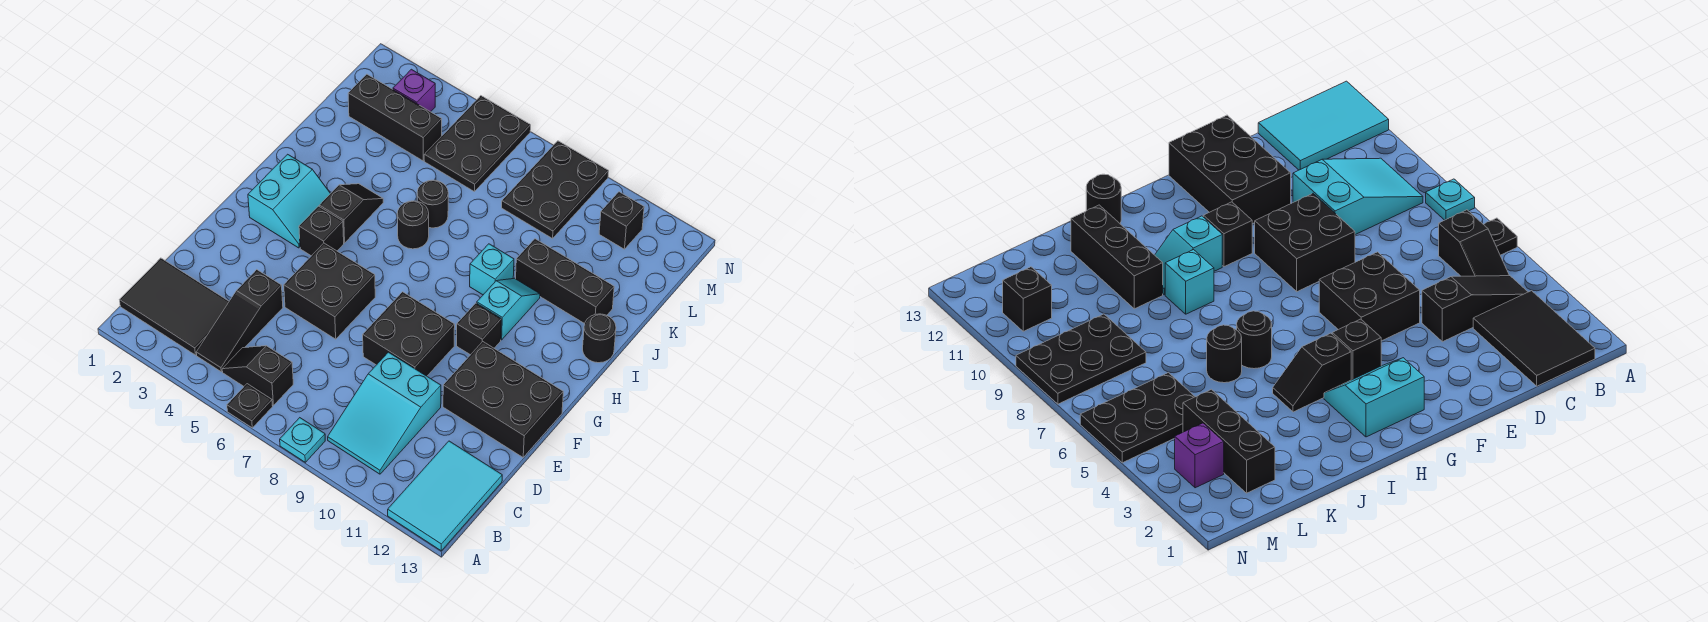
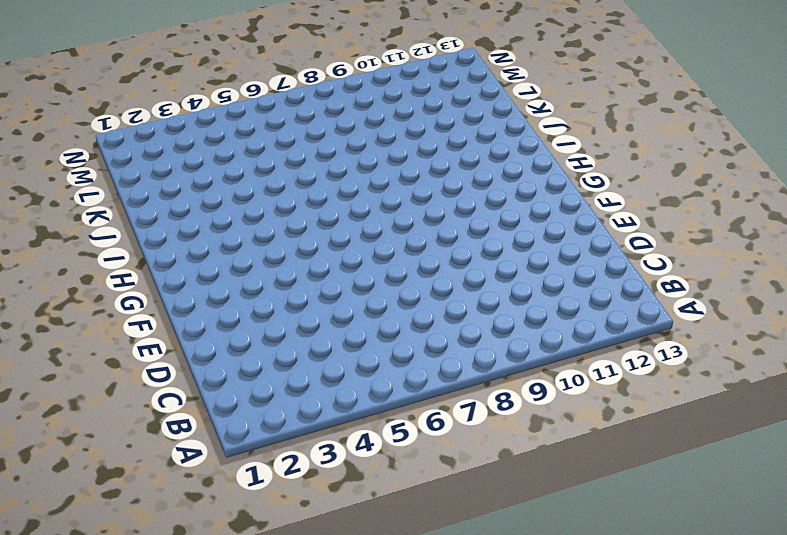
none -> black plate A6 level 1
none -> cyan plate A8 level 1
none -> cyan tile A12:C13 level 1

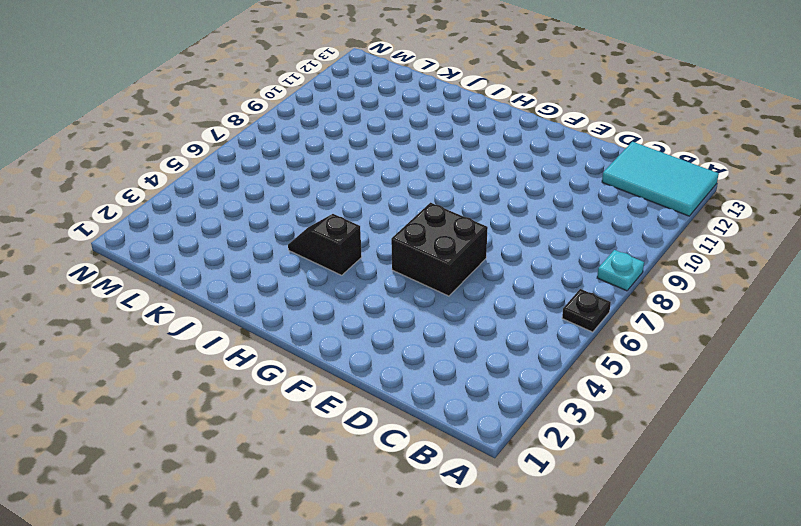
none -> black tile B1:C3 level 1
none -> black slope B4:D4 level 1 top D
none -> black slope B5:B6 level 1 top 6

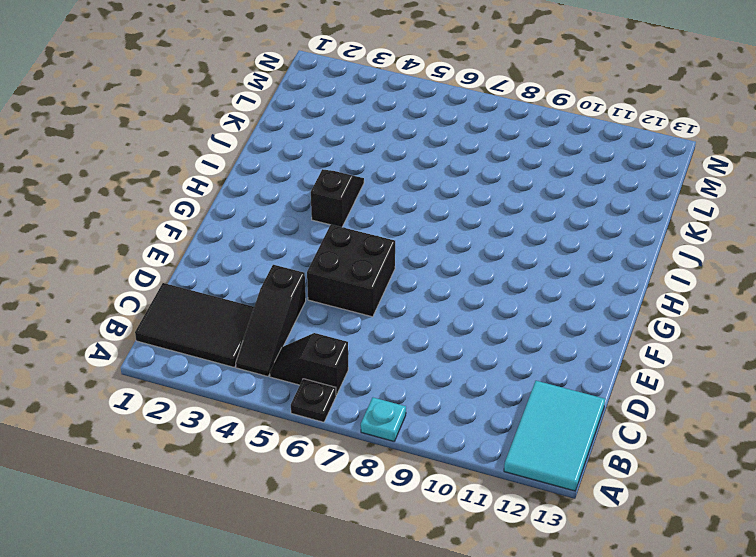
none -> cyan slope B9:D10 level 1 top D
none -> black brick E8:F9 level 1
none -> black brick E11:F13 level 1

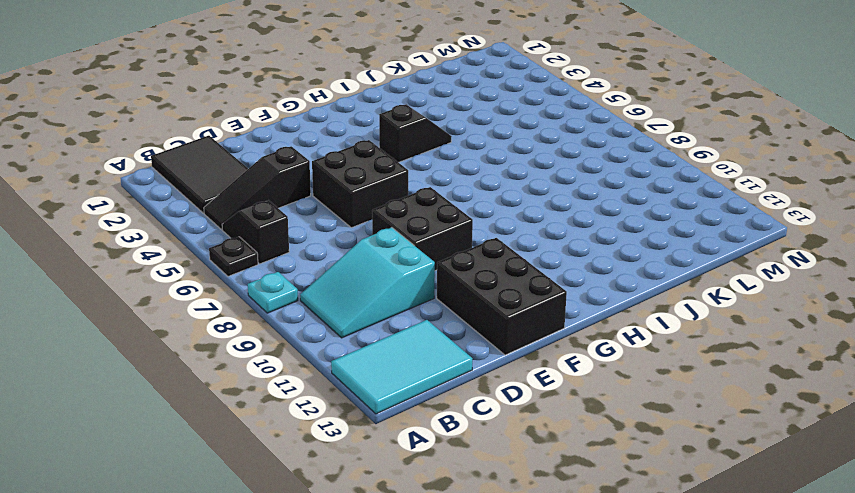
none -> cyan slope G2:H3 level 1 top 2
none -> black brick G4 level 1
none -> black brick G10 level 1

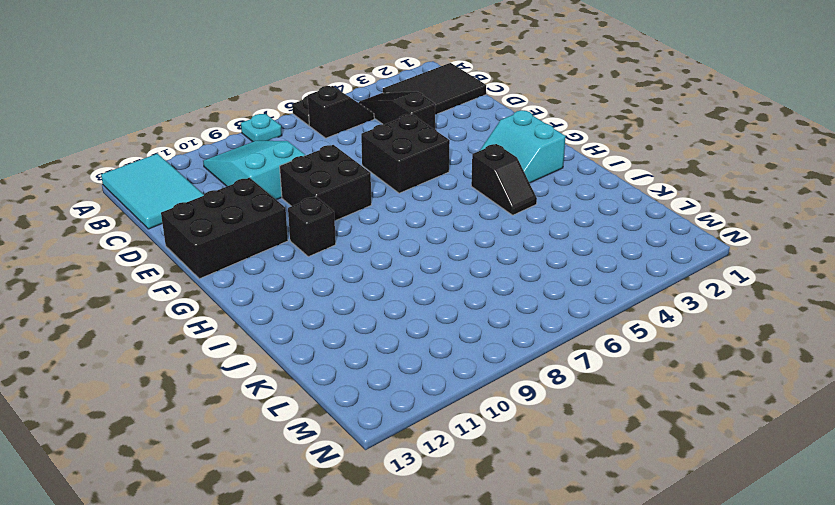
none -> black brick G4 level 1
none -> cyan slope H10:I10 level 1 top H
none -> black round brick I6 level 1

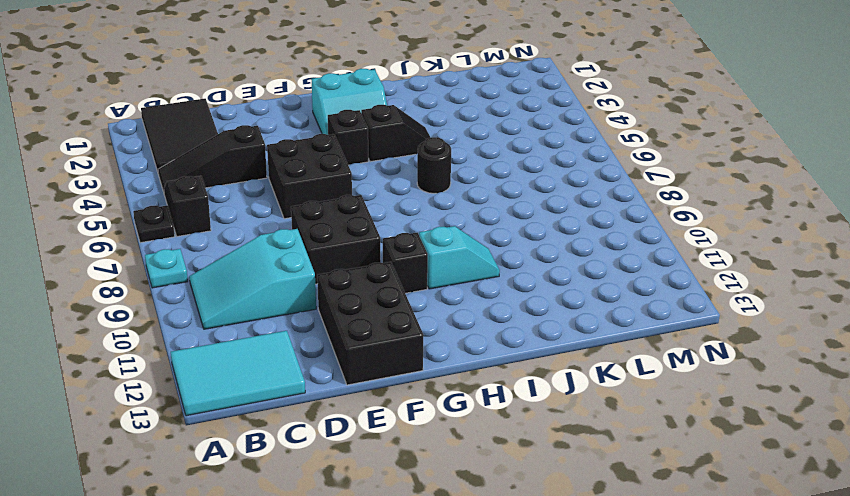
none -> cyan brick I9 level 1
none -> black round brick I13 level 1
none -> black round brick J6 level 1

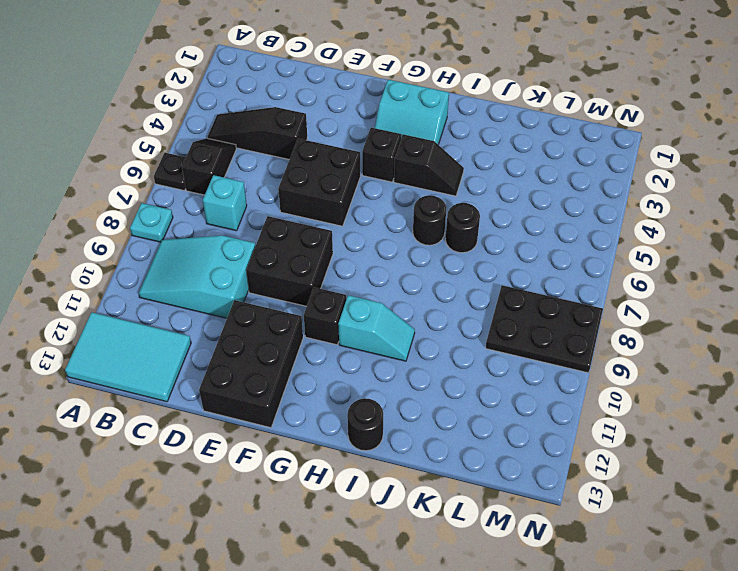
cyan brick C7 level 1 -> cyan brick I9 level 1
none -> black tile B1:C3 level 1
none -> black brick J10:J12 level 1
none -> black brick L2:L4 level 1

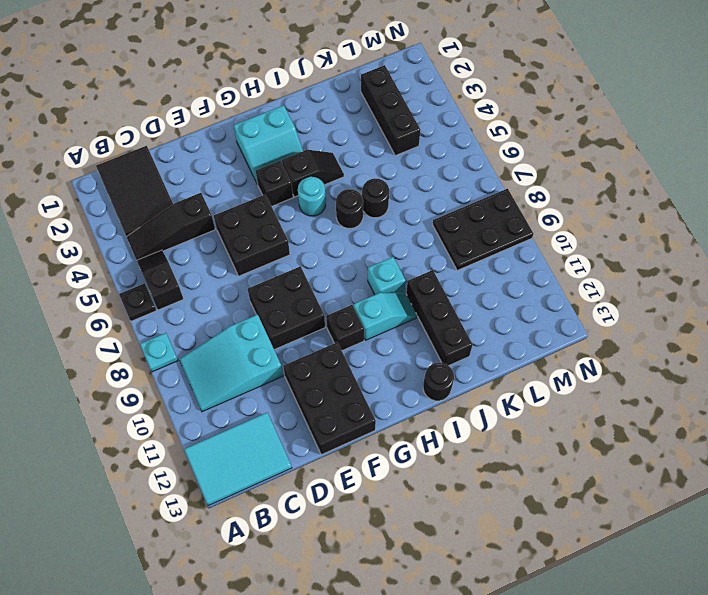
cyan round brick H5 level 1 -> none
none -> black plate L5:N6 level 1
none -> purple brick M3 level 1
none -> black brick M11 level 1

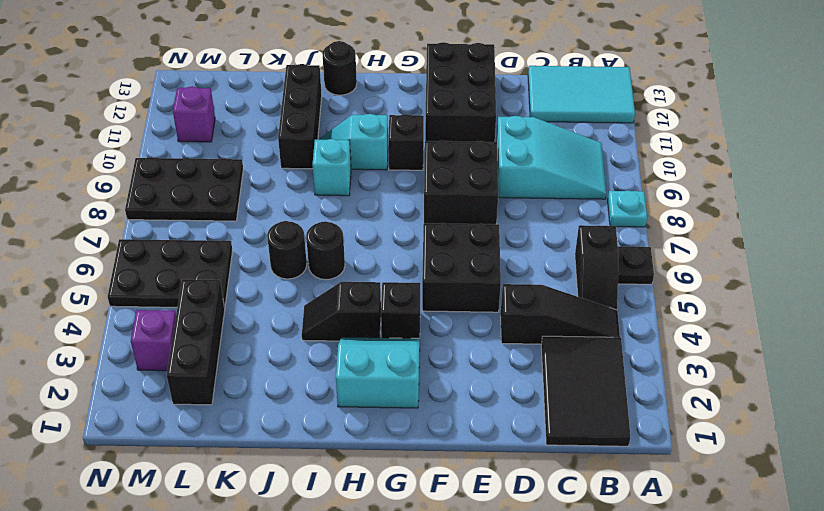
purple brick M11 level 1 -> black brick M11 level 1

